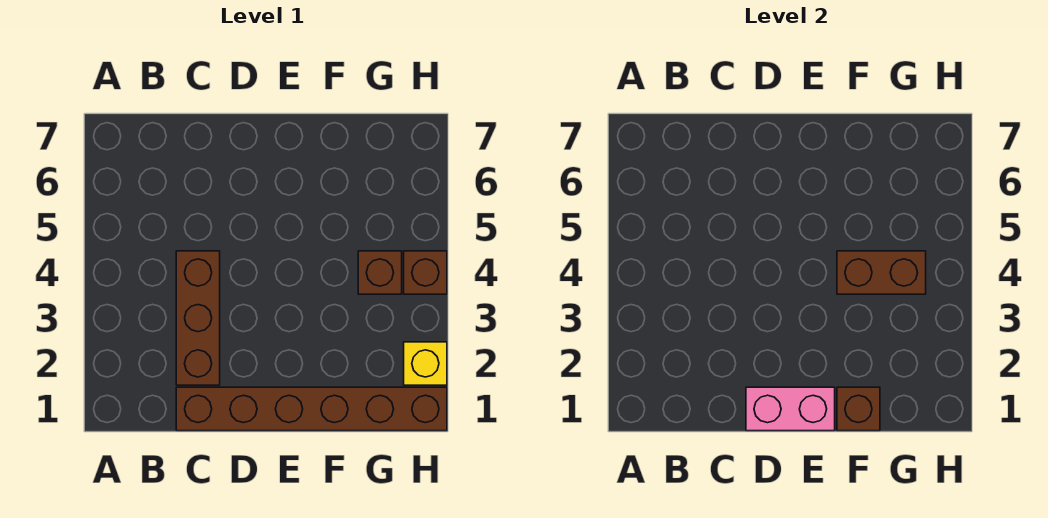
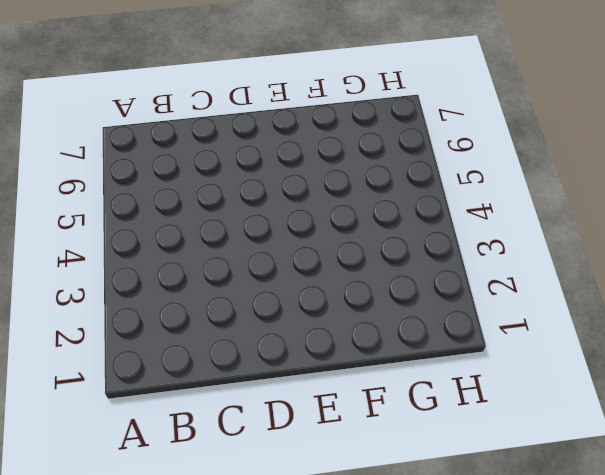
none -> brown brick C1:H1 level 1
none -> brown brick C2:C4 level 1

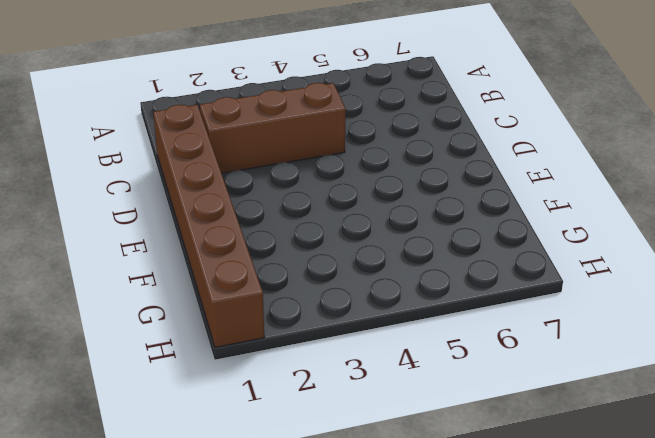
none -> brown brick G4 level 1
none -> yellow brick H2 level 1

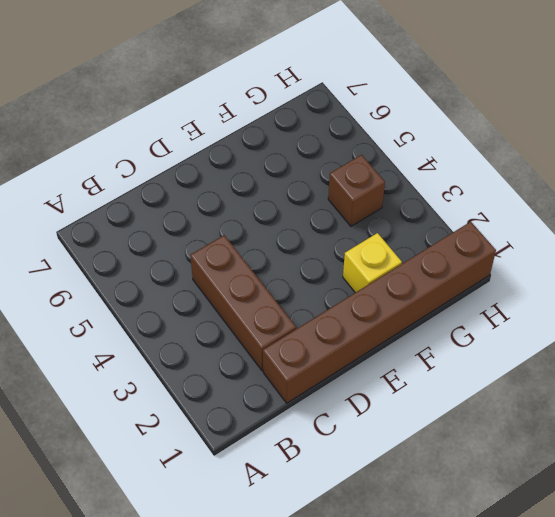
yellow brick F2 level 1 -> yellow brick H2 level 1
none -> brown brick H4 level 1
none -> pink brick D1:E1 level 2

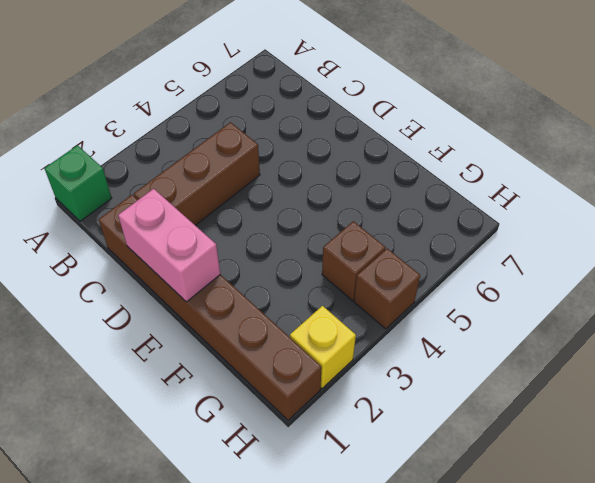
green brick A1 level 1 -> none
none -> brown brick F1 level 2
none -> brown brick F4:G4 level 2

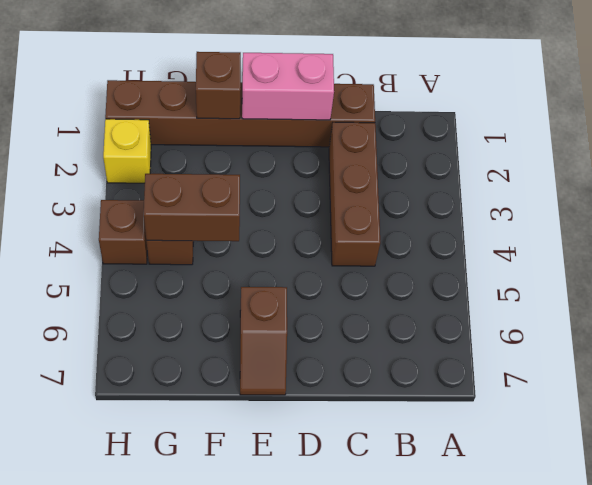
brown slope E6:E7 level 1 top 6 -> none

